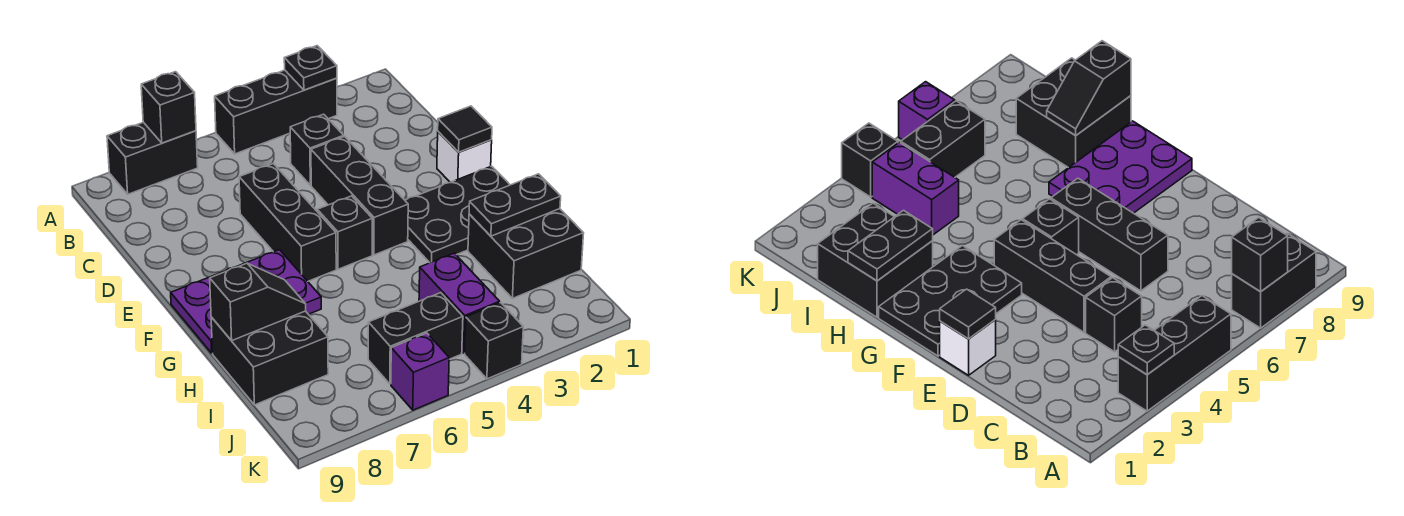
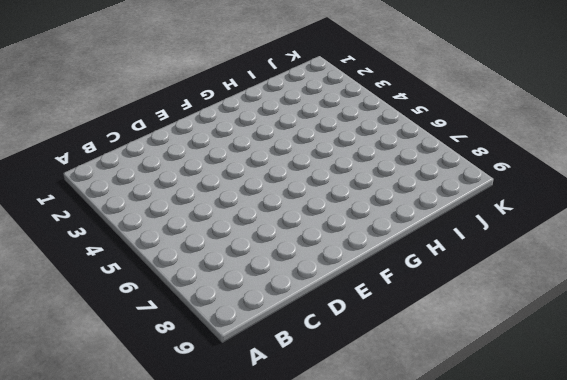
none -> black brick A3:A5 level 1
none -> black brick A7:A8 level 1
none -> black brick C4 level 1

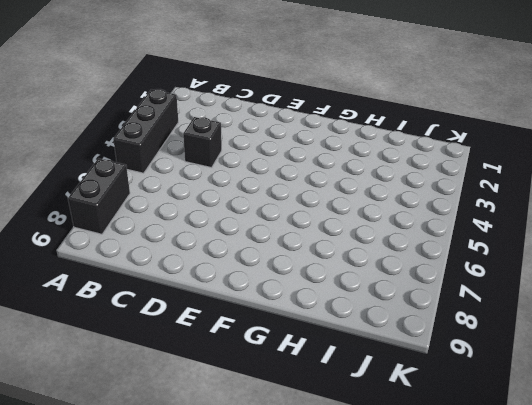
none -> black brick D4:F4 level 1
none -> black brick D6:F6 level 1
none -> white brick E1 level 1

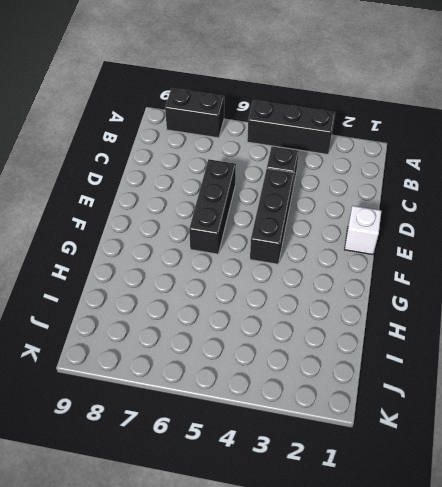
none -> black plate F1:G3 level 1
none -> black brick F5 level 1
none -> purple plate F7:G9 level 1

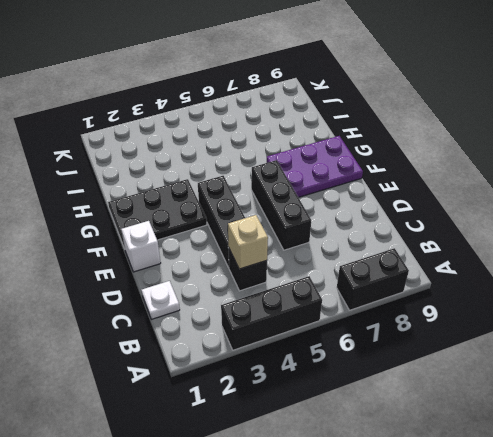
white plate C1 level 1 -> none
tan brick C4 level 2 -> none
none -> black brick F5 level 1
none -> black brick H1:I2 level 1
none -> black brick H8:I9 level 1

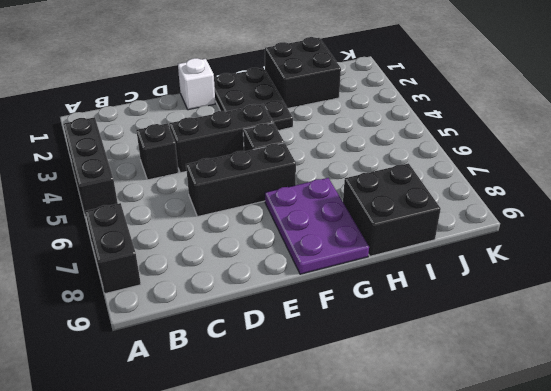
none -> purple brick I4:J4 level 1
none -> black brick J5:J6 level 1
none -> black brick K4 level 1

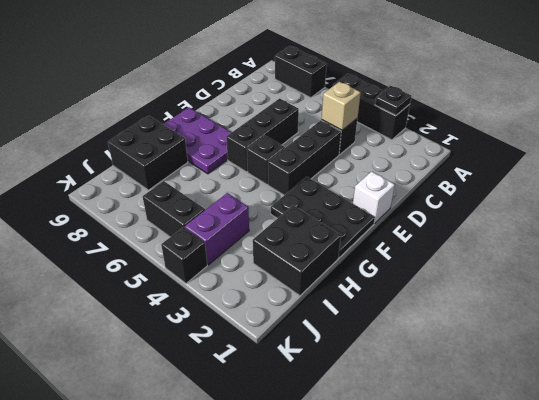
tan brick C4 level 2 -> none
none -> purple brick K6 level 1
none -> black brick A7 level 2
none -> black tile E1 level 2

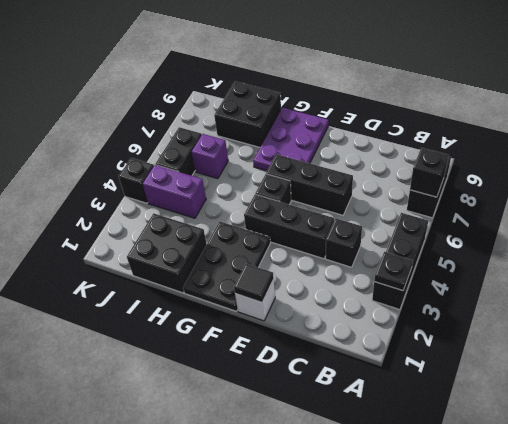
purple brick I6 level 1 -> purple brick K6 level 1
none -> black plate H1:H2 level 2
none -> black slope H8:H9 level 2 top 9

